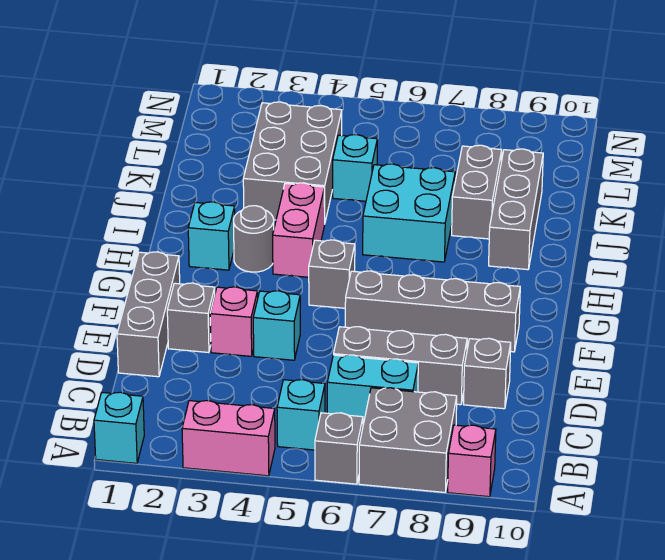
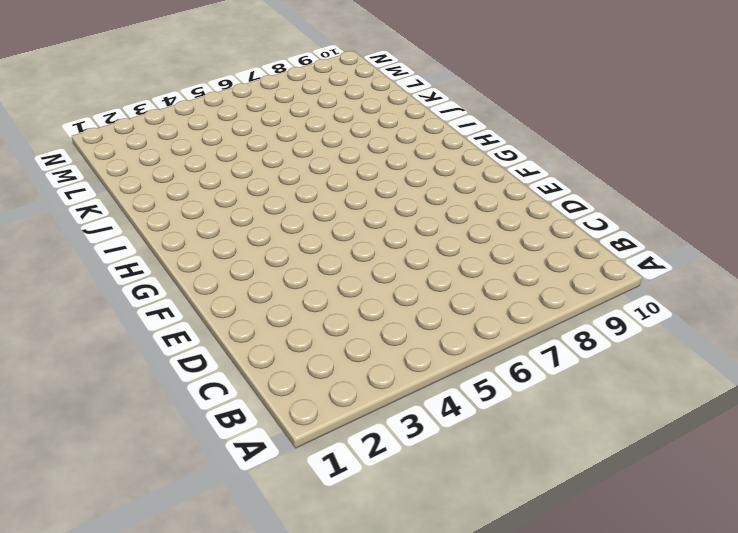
none -> cyan brick A1 level 1
none -> pink brick A3:A4 level 1
none -> grey brick A6 level 1

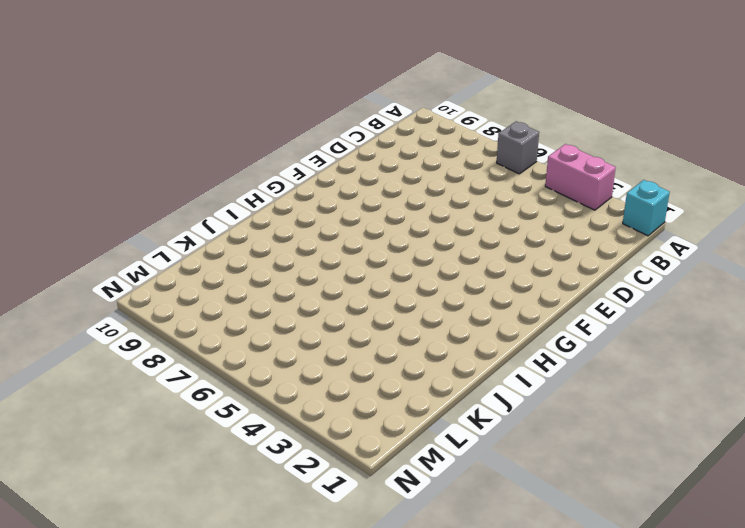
none -> grey brick A7:B8 level 1
none -> pink brick A9 level 1
none -> cyan brick B5 level 1

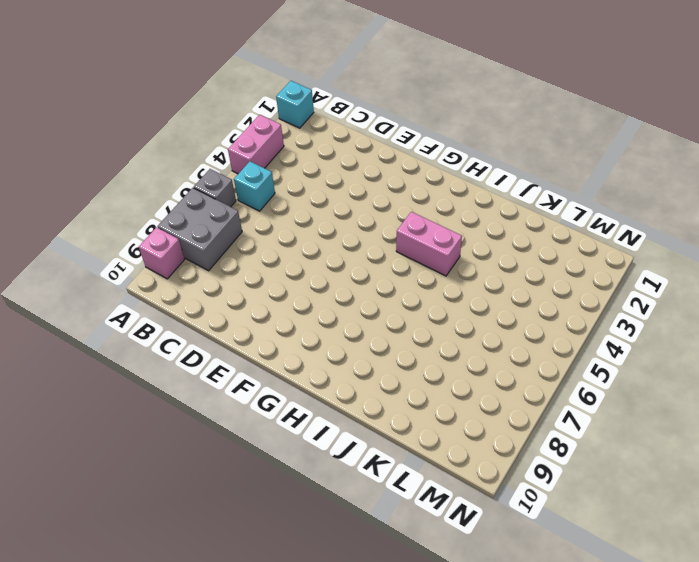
none -> cyan brick C6:C7 level 1
none -> grey brick D1:F1 level 1
none -> grey brick D6:D8 level 1

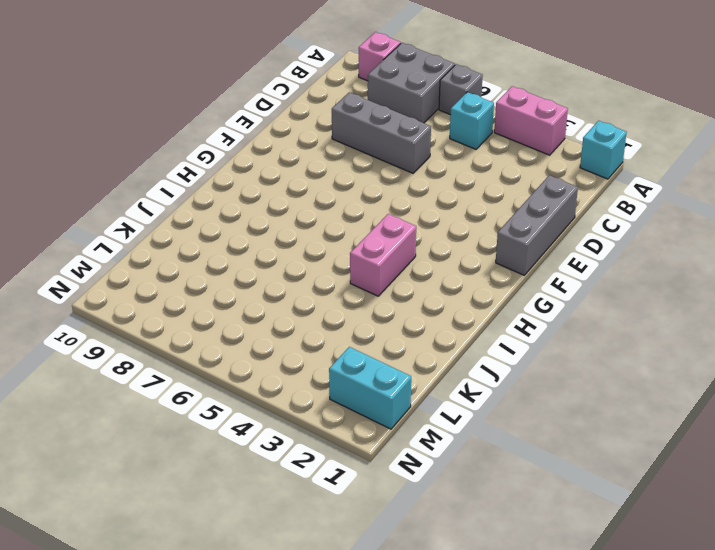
cyan brick M1:M2 level 1 -> cyan brick C6:C7 level 1
none -> grey brick D9 level 1
none -> grey brick E2 level 1
none -> pink brick E3 level 1

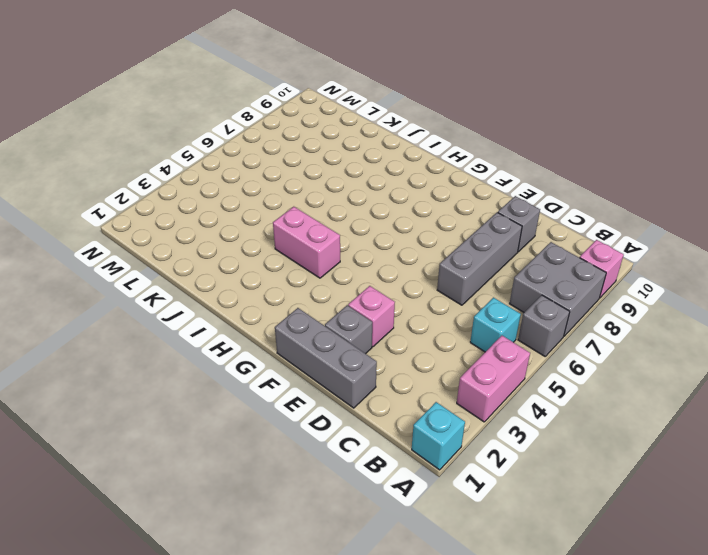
none -> cyan brick C6:C7 level 1
none -> cyan brick E4 level 1
none -> grey brick F6:F9 level 1

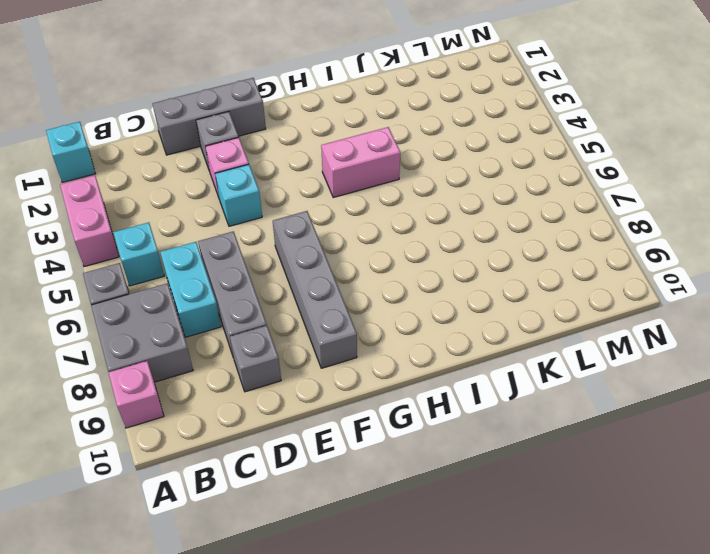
none -> grey brick G5 level 1
none -> cyan brick H2 level 1
none -> grey round brick H3 level 1

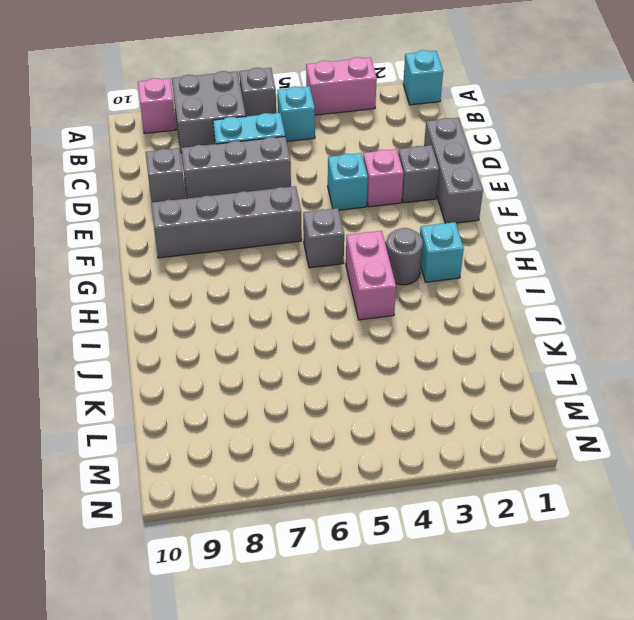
none -> cyan brick I6:J7 level 1
none -> grey brick I9:K9 level 1
none -> grey brick J3:L4 level 1

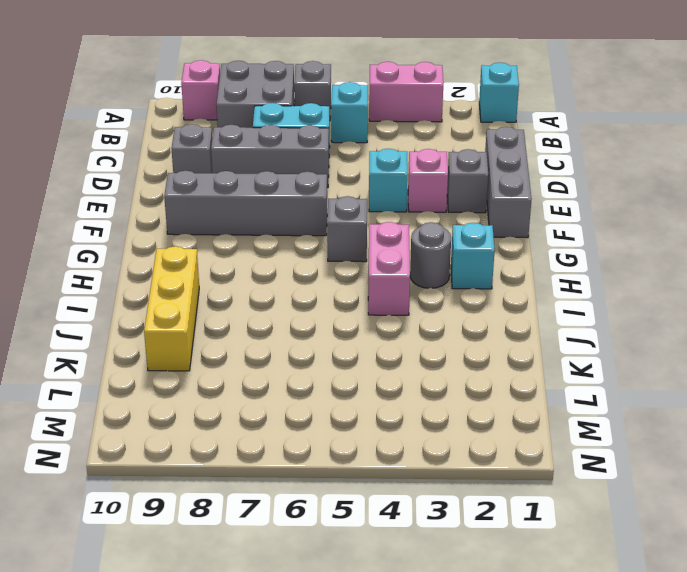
yellow brick I9:K9 level 1 -> grey brick I9:K9 level 1
none -> cyan brick I6:J7 level 1
none -> grey brick J3:L4 level 1
none -> grey brick J8:K8 level 1

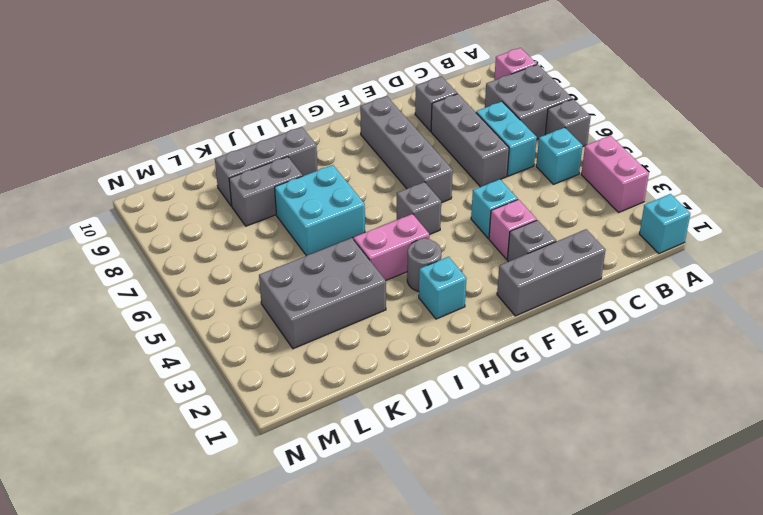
none -> cyan brick K5 level 1

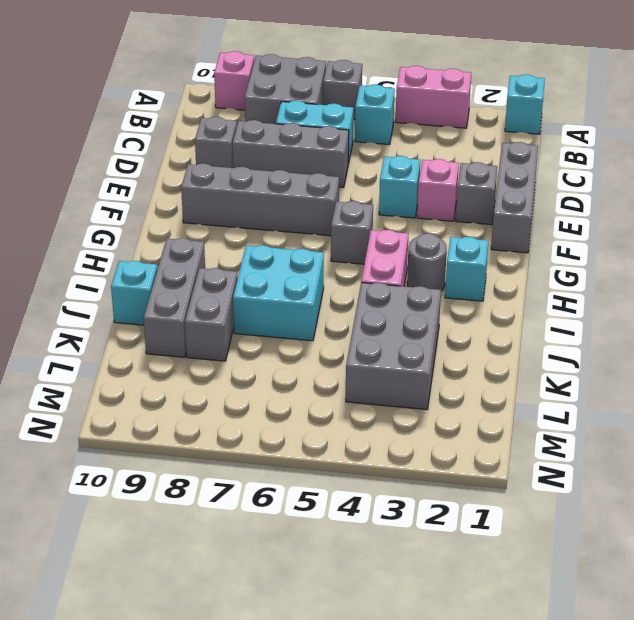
cyan brick J10 level 1 -> cyan brick K5 level 1

